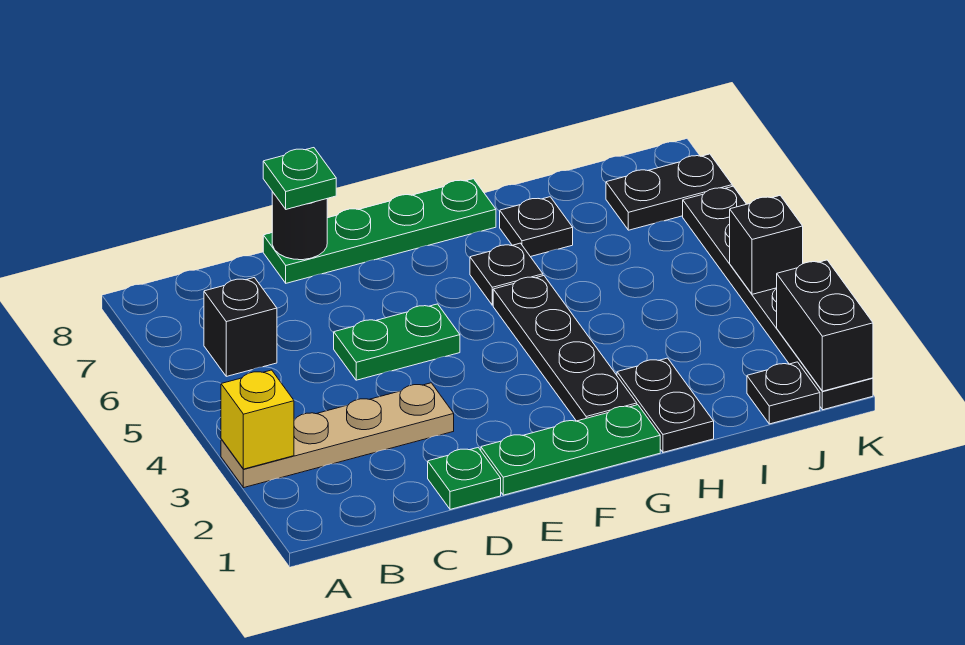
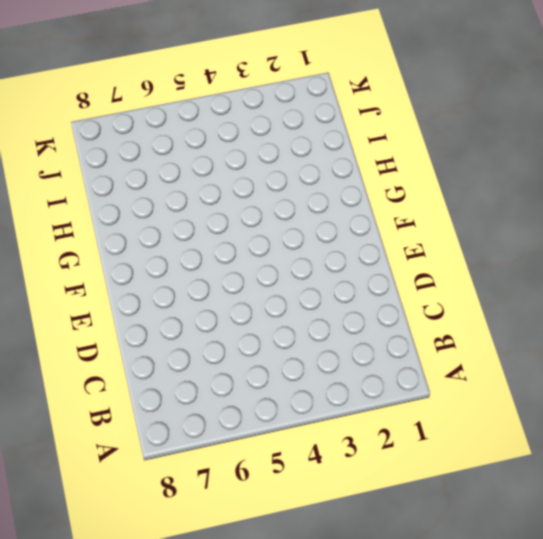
none -> tan plate A3:D3 level 1
none -> black brick B6 level 1
none -> green plate D1 level 1

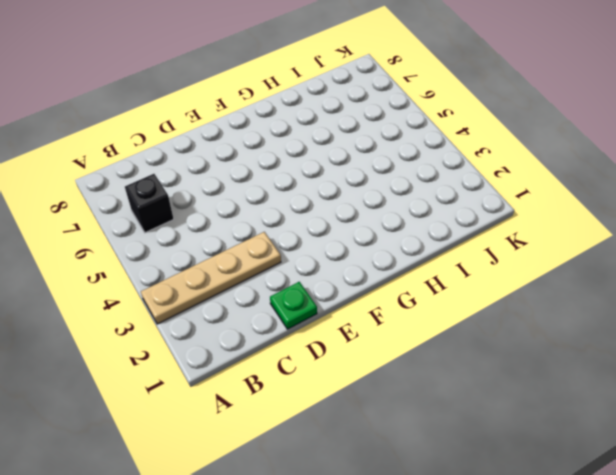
none -> green plate D5:E5 level 1
none -> green plate D8:G8 level 1
none -> green plate E1:G1 level 1

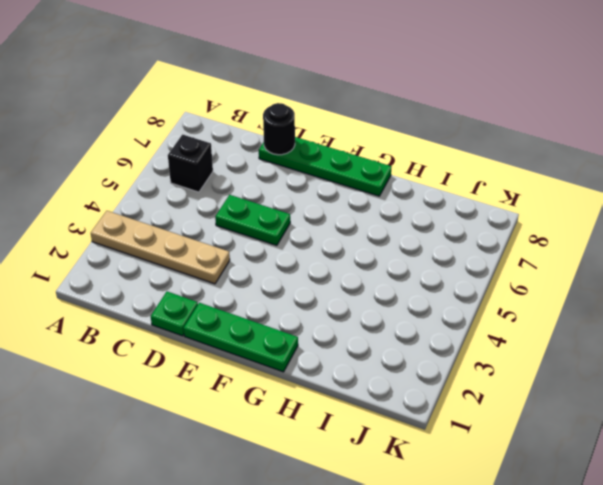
none -> black plate G2:G5 level 1
none -> black plate G6 level 1
none -> black plate H1:H2 level 1

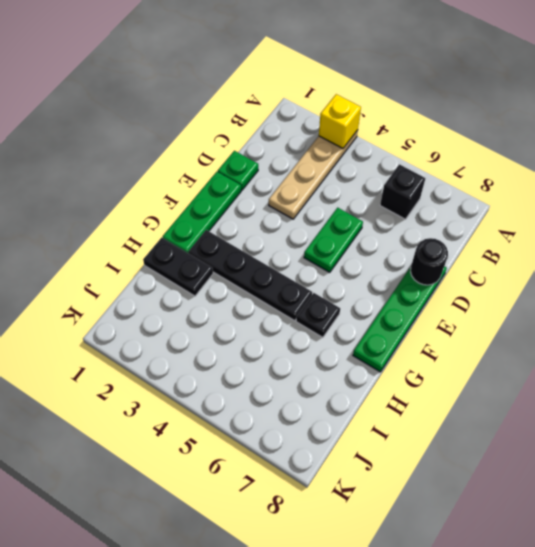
none -> black plate H7 level 1
none -> black plate J1 level 1
none -> black plate J7:K7 level 1

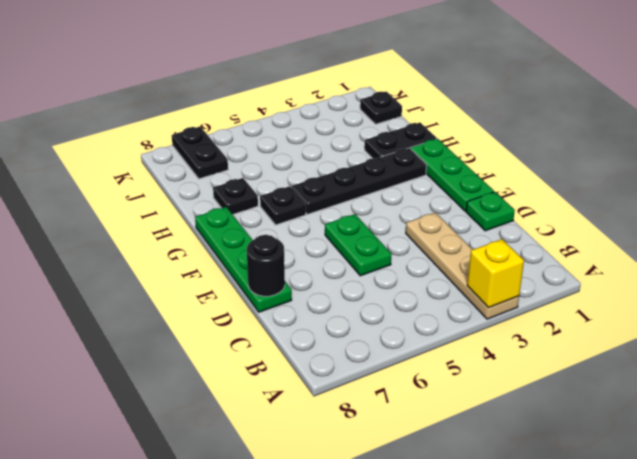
none -> black brick B6 level 1
none -> black plate K1:K6 level 1
none -> black brick K1:K2 level 2

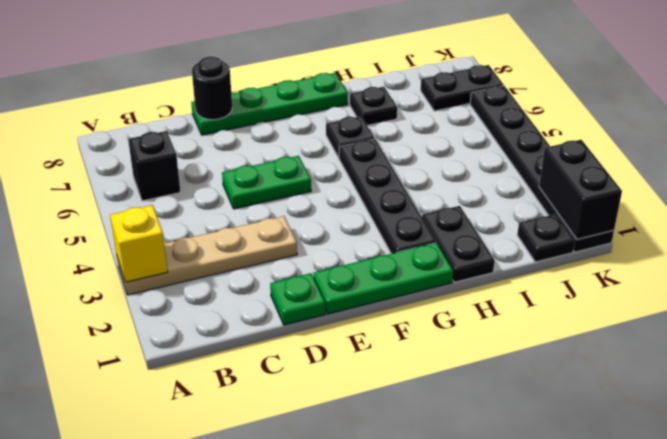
none -> black brick K4 level 2
none -> green plate D8 level 3

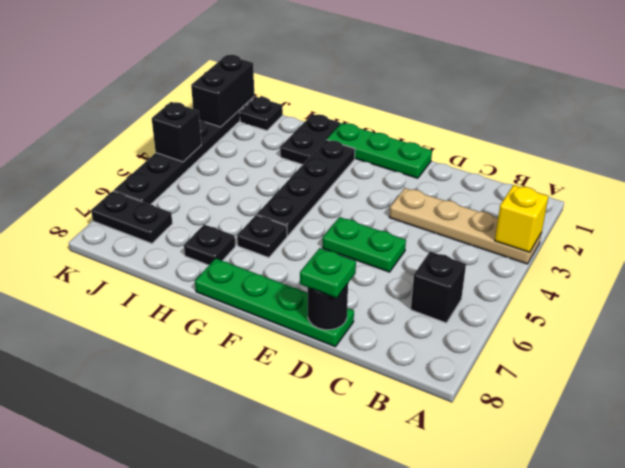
none -> green plate D1 level 1

